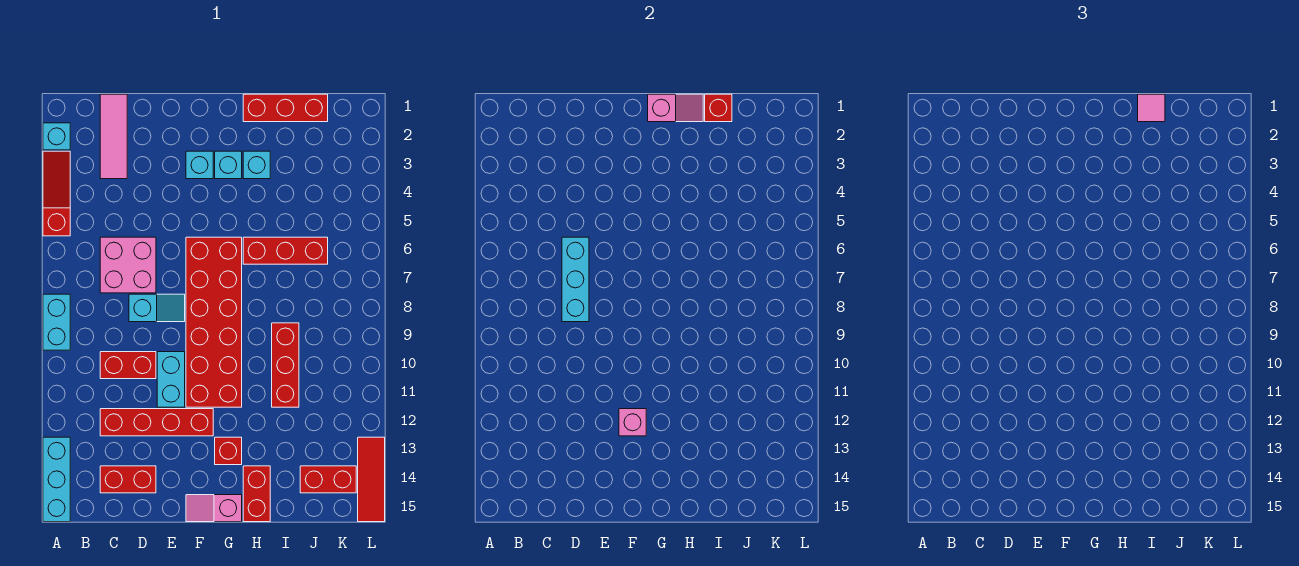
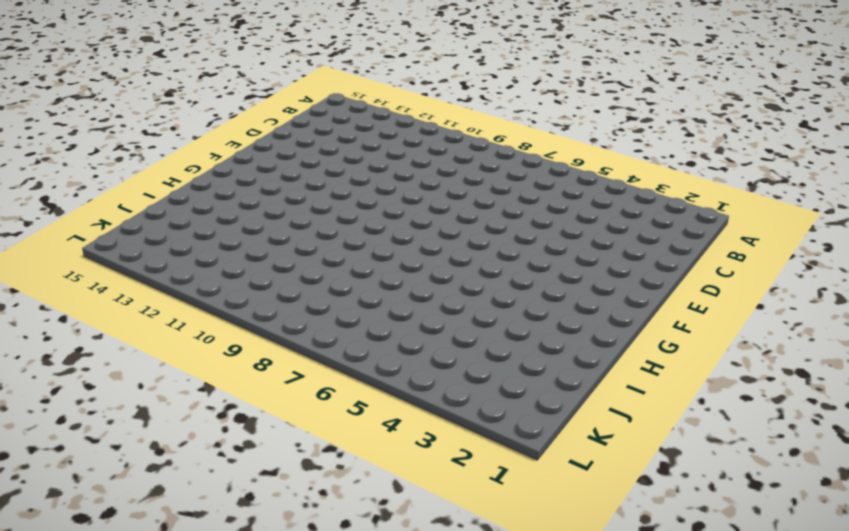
none -> cyan brick A2 level 1
none -> red slope A3:A5 level 1 top 5
none -> cyan brick A8:A9 level 1

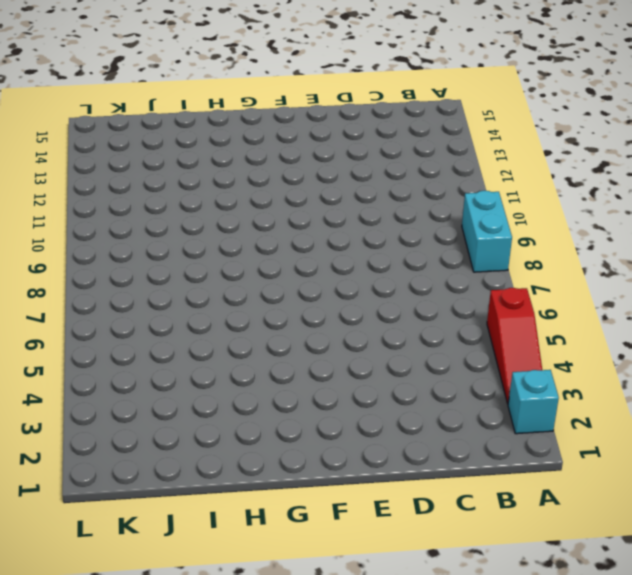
none -> cyan brick A13:A15 level 1
none -> pink tile C1:C3 level 1
none -> pink brick C6:D7 level 1

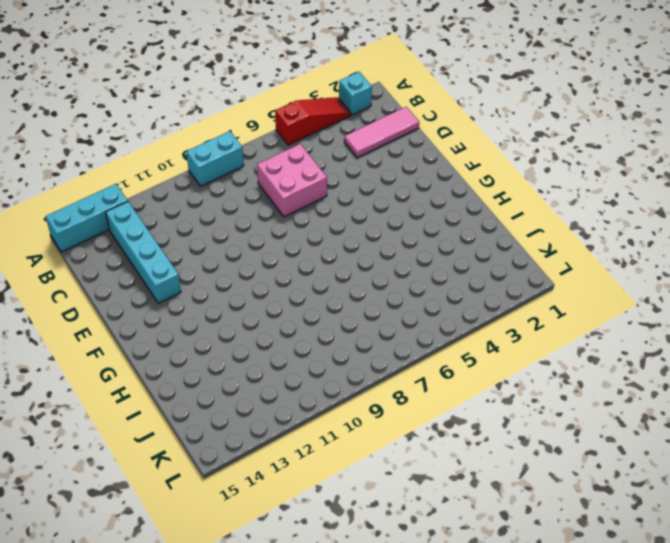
cyan brick B13:E13 level 1 -> none
none -> red brick C10:D10 level 1
none -> red brick C12:F12 level 1
none -> red brick C14:D14 level 1

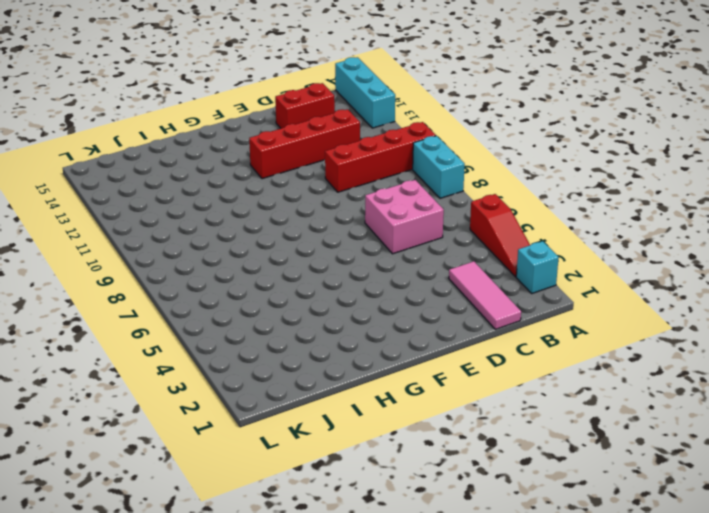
red brick A10:D10 level 1 -> red brick C10:D10 level 1
none -> cyan slope D8:E8 level 1 top D
none -> cyan brick E10:E11 level 1
none -> cyan brick F3 level 1

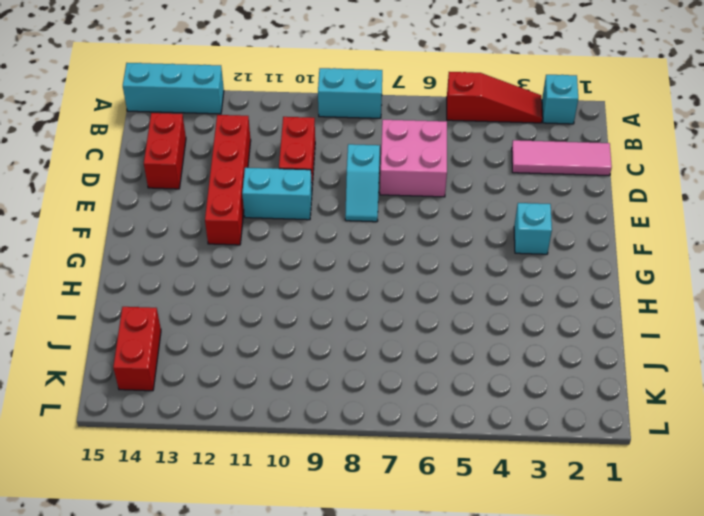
none -> red brick F6:G11 level 1
none -> pink slope F15:G15 level 1 top G
none -> cyan brick G3 level 1

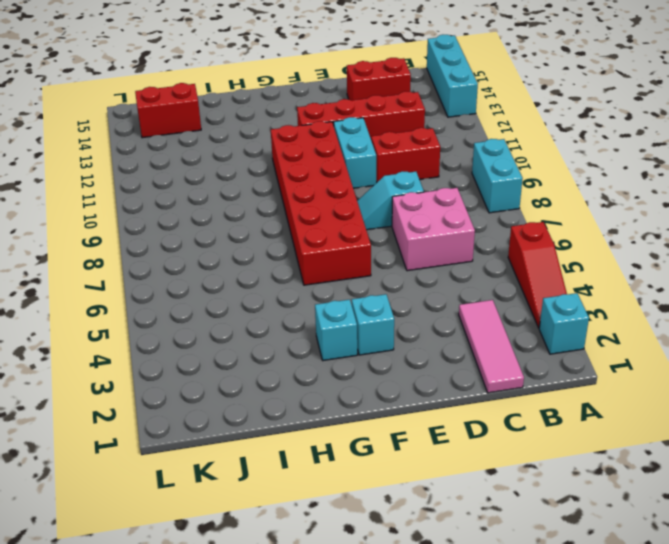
none -> pink slope F15:G15 level 1 top G
none -> red brick G13 level 1
none -> red brick H1:J1 level 1

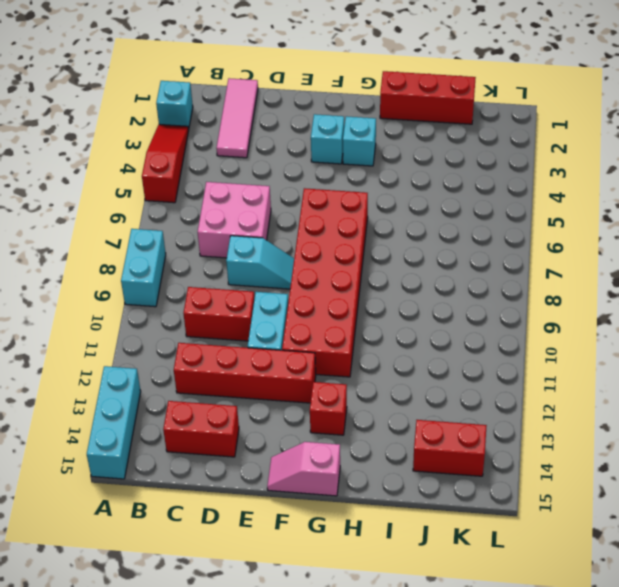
none -> cyan brick H3 level 1
none -> red brick H6:J6 level 1
none -> red brick H14:H15 level 1

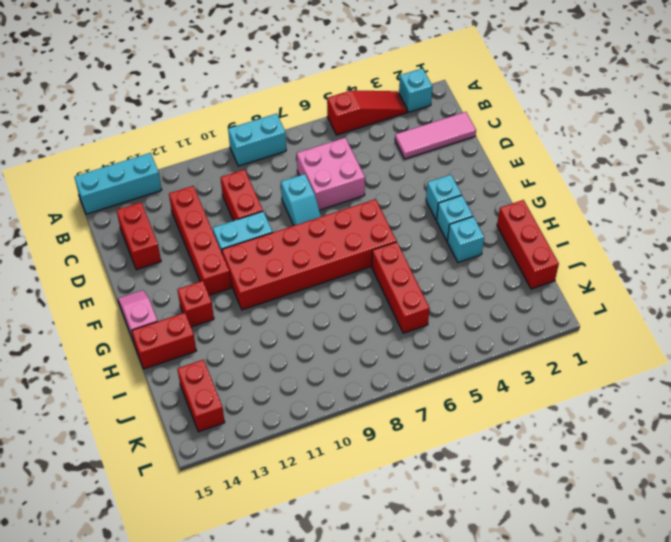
none -> red brick I9:I11 level 1
none -> red tile L13:L15 level 1
none -> cyan brick D6:D8 level 2

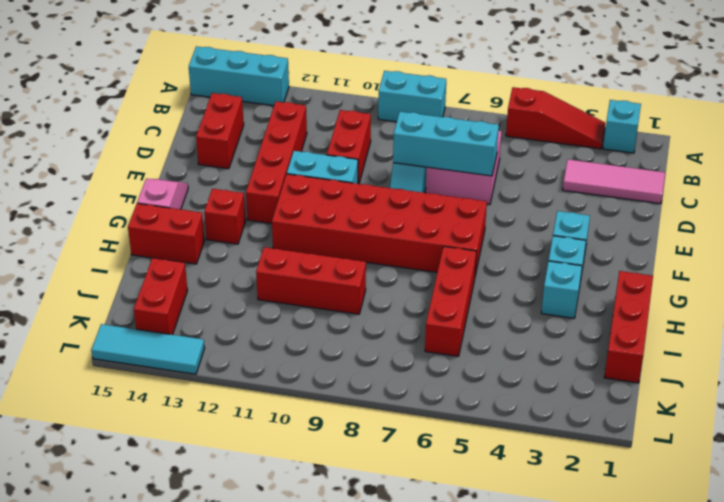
cyan tile L13:L15 level 1 -> red tile L13:L15 level 1
none -> pink brick F12 level 2
none -> pink slope G1:H1 level 2 top G
none -> red brick I1 level 2

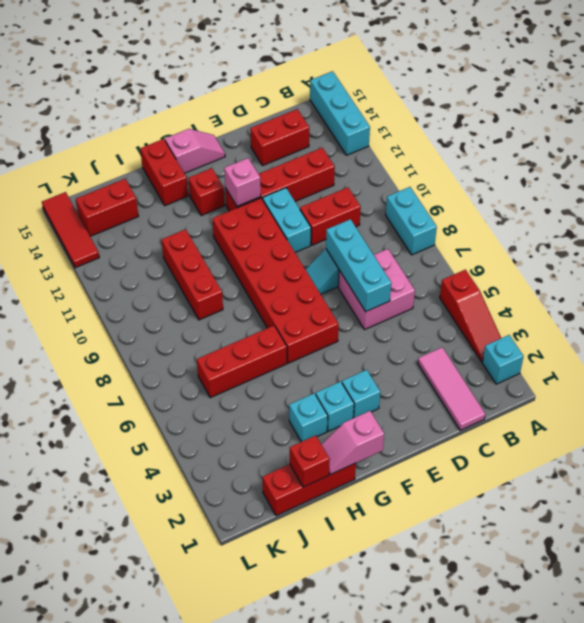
none -> pink tile I1 level 3

